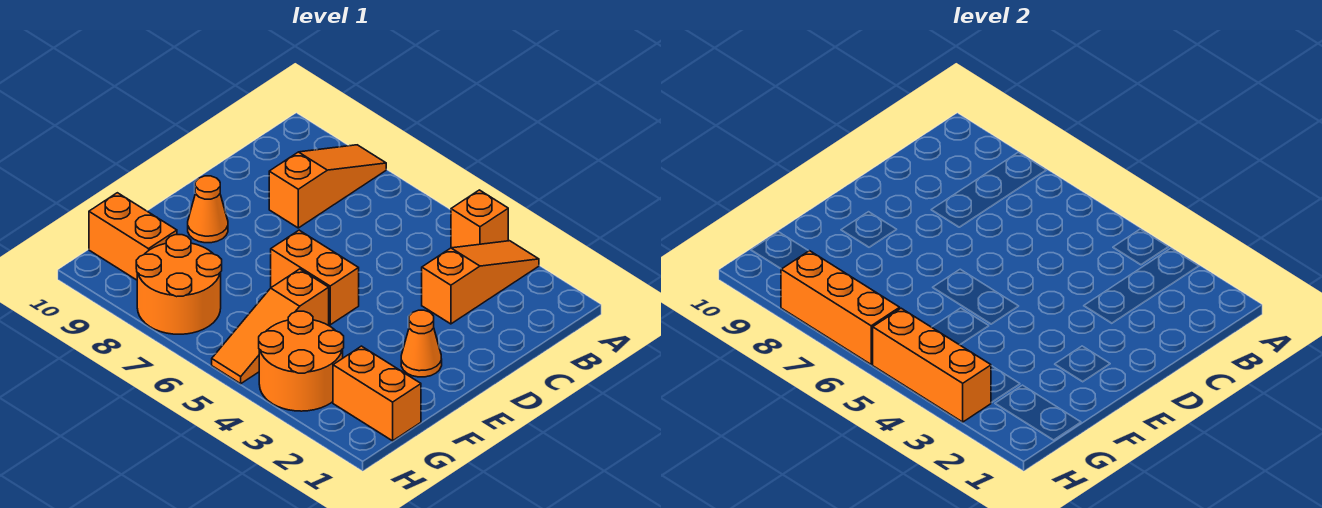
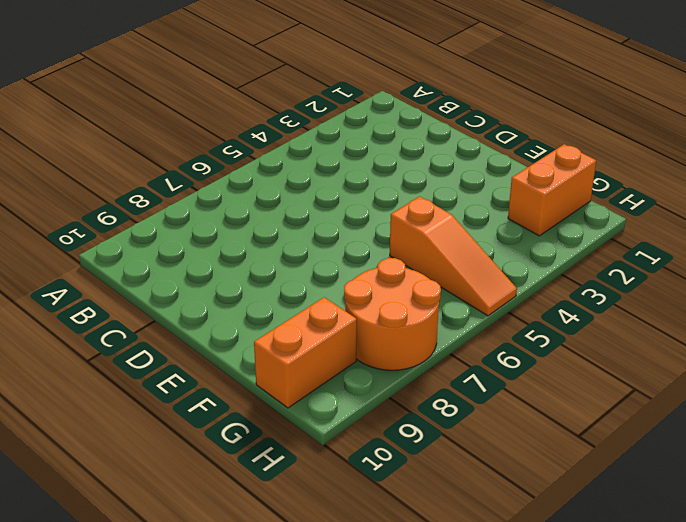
none -> orange slope A3:C3 level 1 top C
none -> orange brick A4 level 1
none -> orange slope A8:C8 level 1 top C

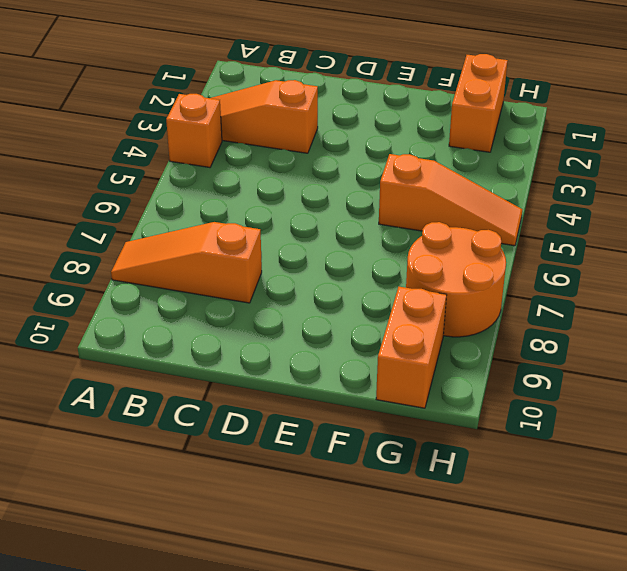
none -> orange cone E2 level 1
none -> orange brick E5:E6 level 1
none -> orange cone E9 level 1

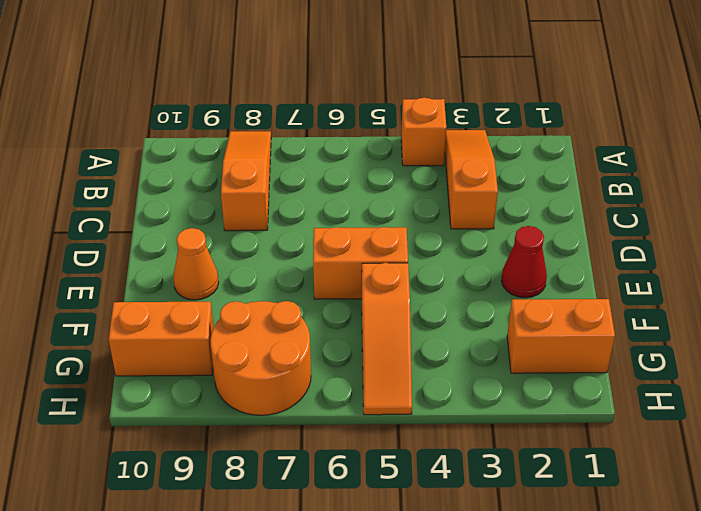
red cone E2 level 1 -> orange cone E2 level 1
none -> orange round brick G3:H4 level 1
none -> orange brick H3:H5 level 2
none -> orange brick H6:H8 level 2

